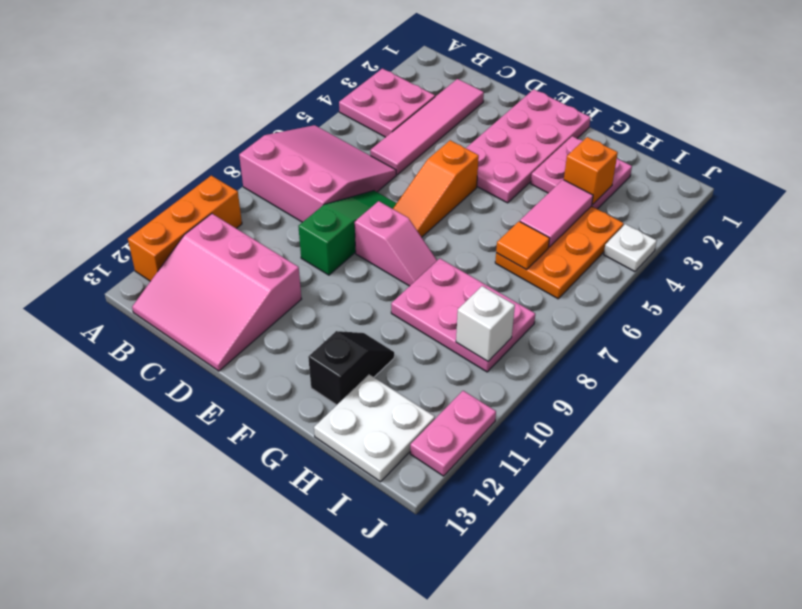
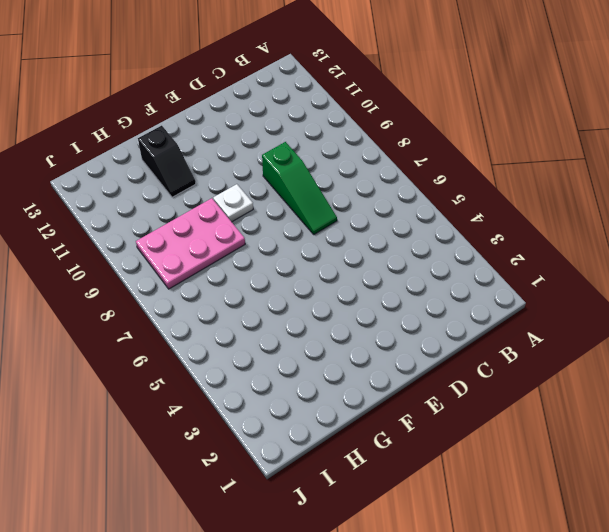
white plate F9 level 1 -> white plate J4 level 1
none -> pink plate A3:B4 level 1
none -> pink slope A6:C8 level 1 top 8
none -> orange brick A10:A12 level 1

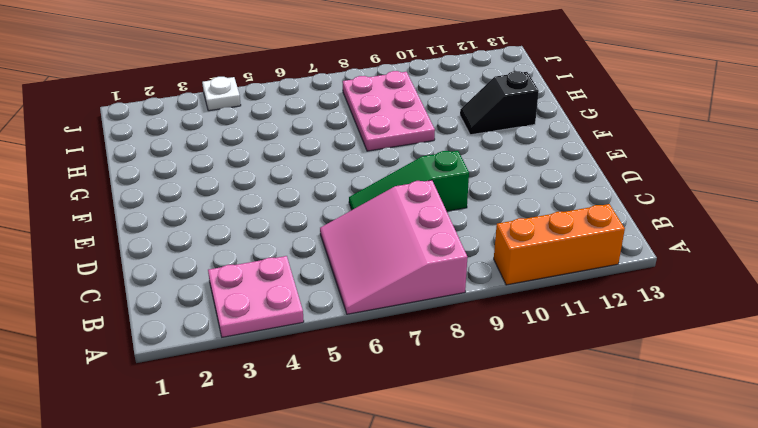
none -> pink slope B11:D13 level 1 top 11
none -> pink tile C2:C5 level 1
none -> pink plate E1:F4 level 1

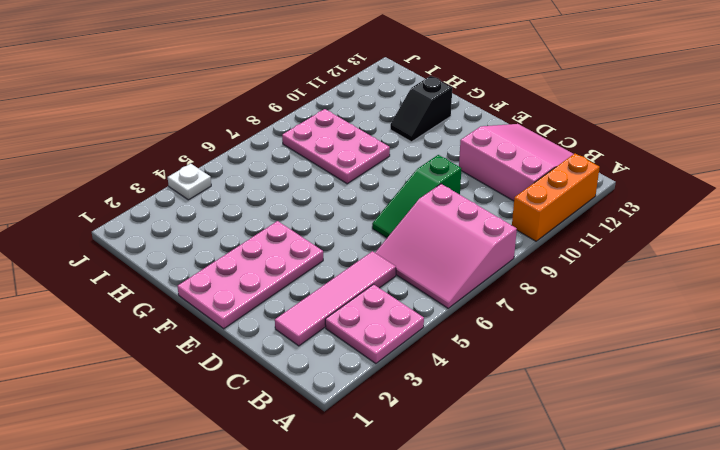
none -> orange slope E5:E7 level 1 top 5
none -> pink slope E8:F8 level 1 top E
none -> pink plate G2:H3 level 1

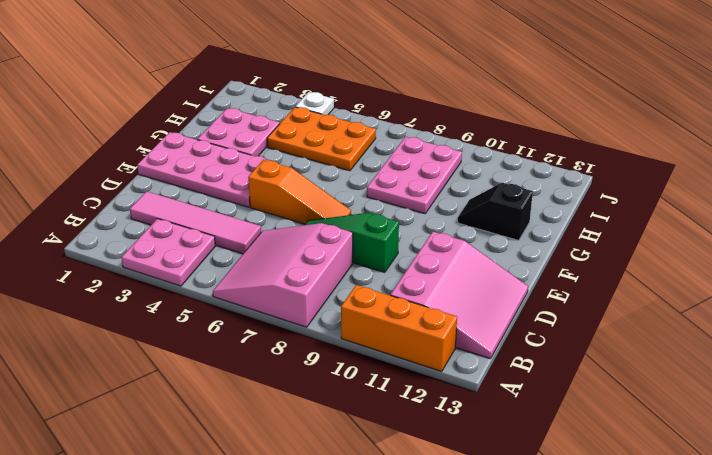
none -> pink slope E8:F8 level 1 top E
none -> white plate H12:I13 level 1
none -> pink plate J11:J12 level 1

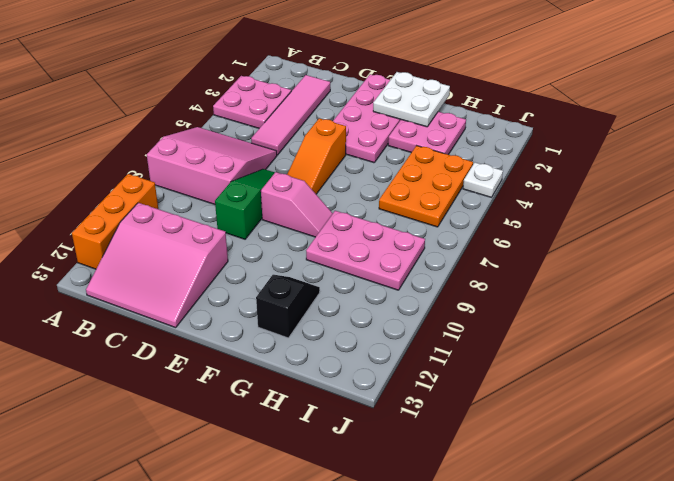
white plate F1:G2 level 2 -> white plate H12:I13 level 1
none -> pink plate J11:J12 level 1
none -> orange brick H3 level 2
none -> pink tile H4:H5 level 2

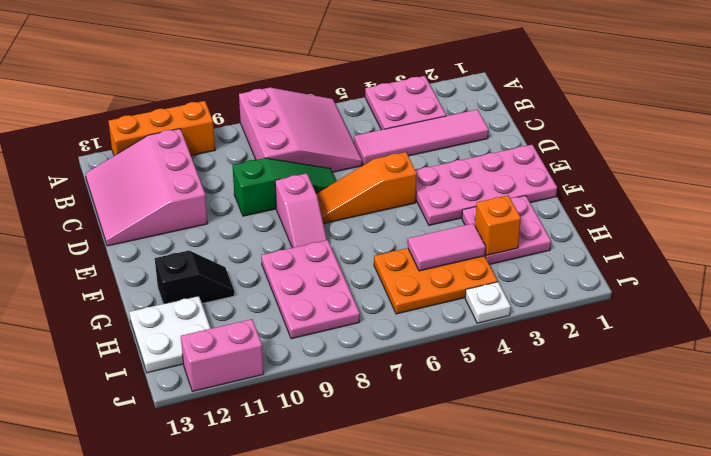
pink brick J11:J12 level 1 -> pink plate J11:J12 level 1
none -> orange tile H6 level 2
none -> white brick I9 level 2

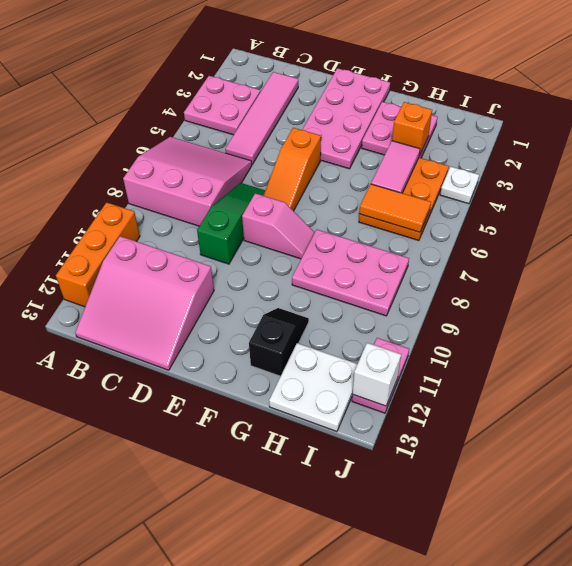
orange tile H6:I6 level 2 -> orange tile H6 level 2
white brick J12 level 2 -> white brick I9 level 2

